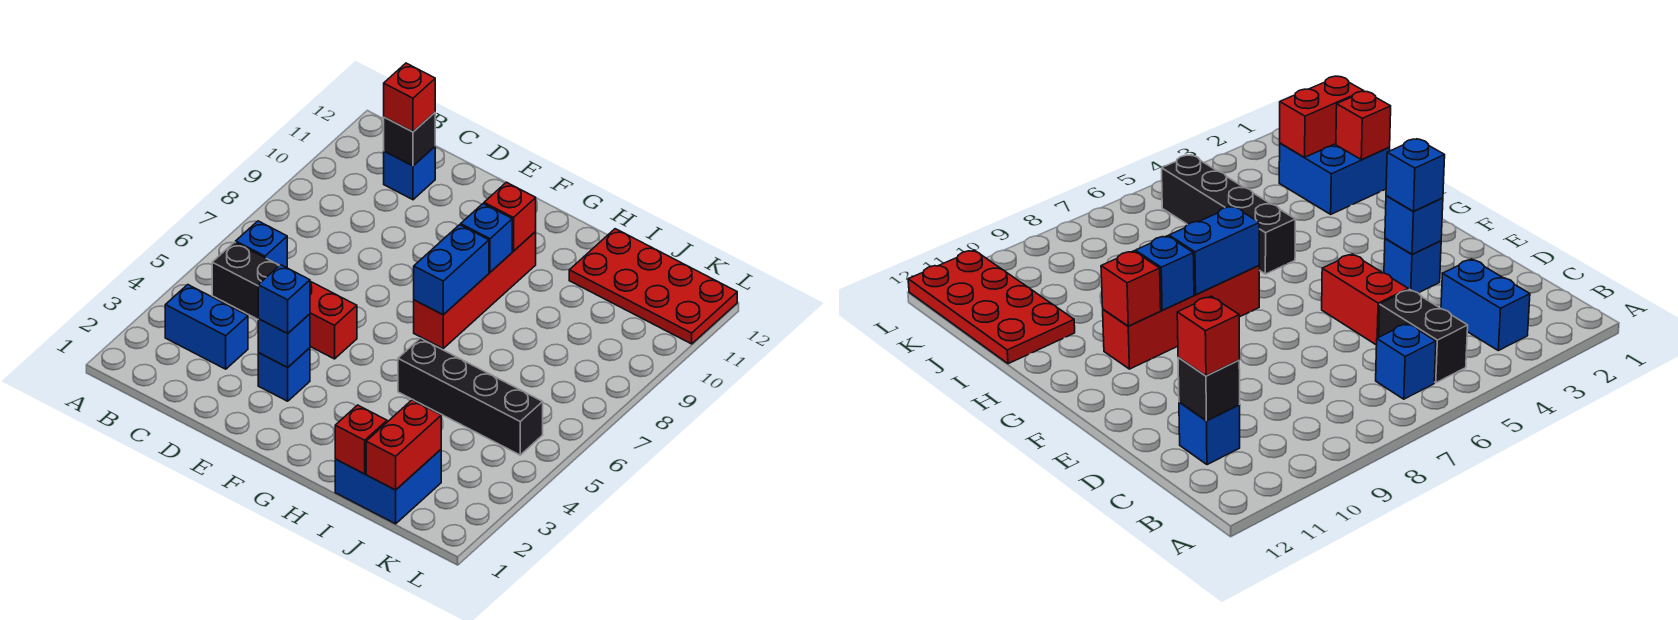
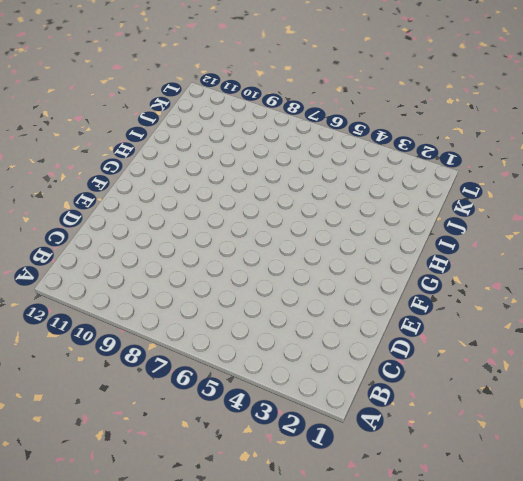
none -> blue brick B3:C3 level 1
none -> black brick B5:C5 level 1
none -> blue brick B6 level 1

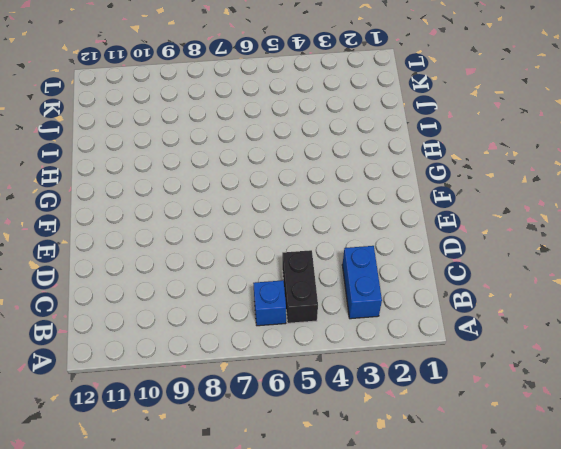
none -> blue brick C11 level 1
none -> red brick D5:E5 level 1
none -> blue brick E3 level 1

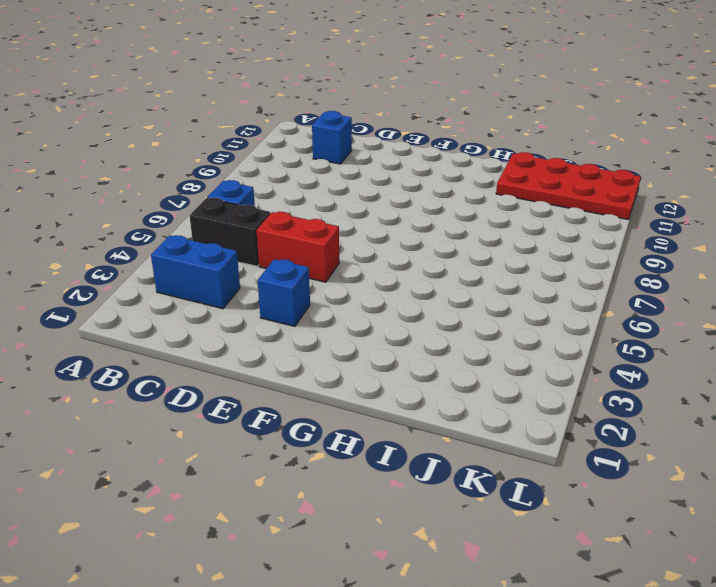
none -> red brick G7:G10 level 1
none -> black brick H5:K5 level 1
none -> blue brick I1:J2 level 1

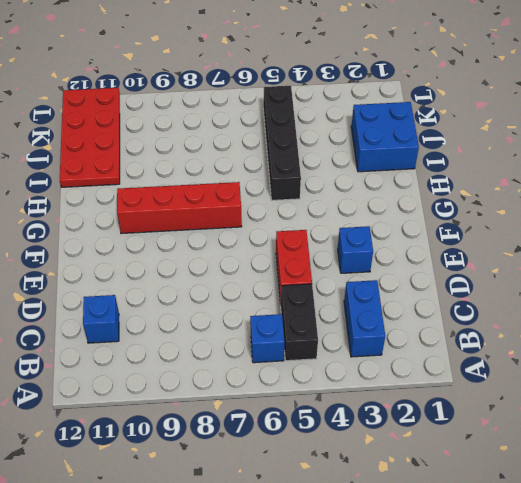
none -> black brick C11 level 2
none -> blue brick E3 level 2
none -> blue brick G7:G8 level 2

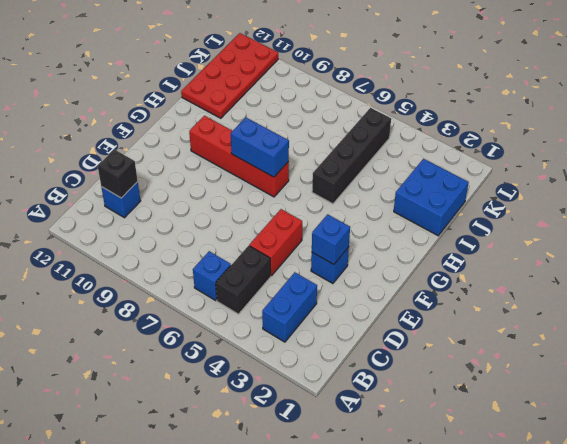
none -> blue brick G9 level 2
none -> red brick G10 level 2
none -> red brick I1 level 2

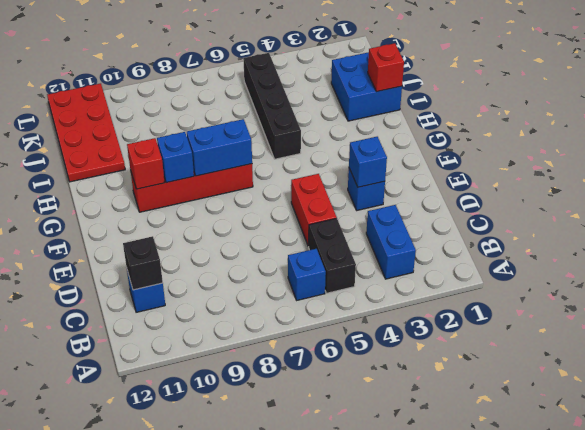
none -> red brick J1:J2 level 2
none -> red brick C11 level 3
none -> blue brick E3 level 3

